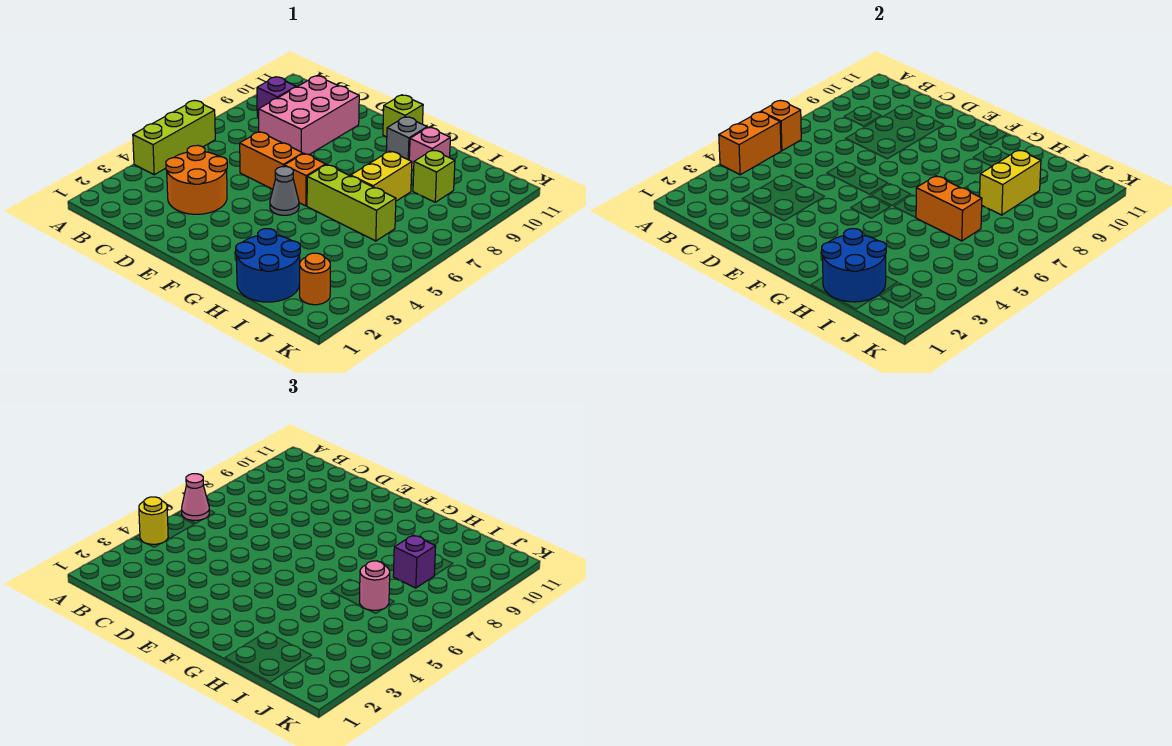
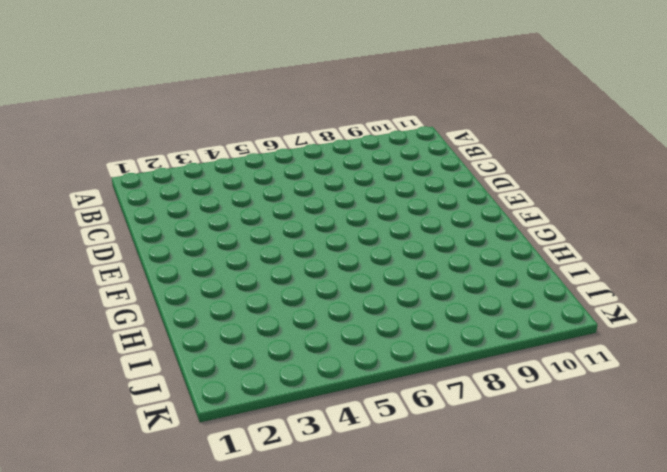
none -> lime brick A4:A6 level 1
none -> purple brick B9 level 1
none -> orange round brick C3:D4 level 1

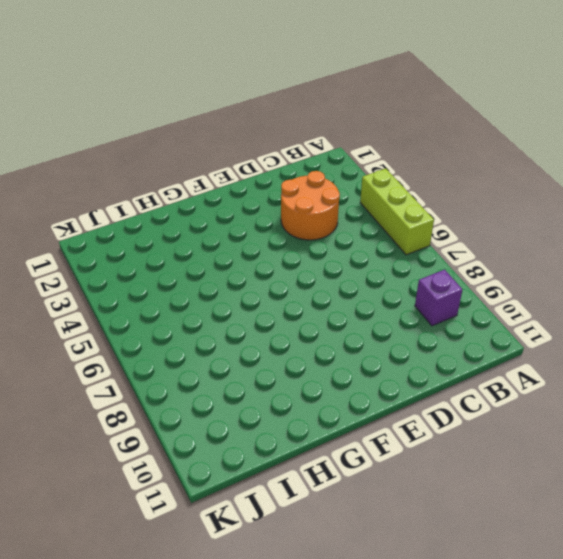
none -> pink brick C8:D10 level 1
none -> orange brick D6:E6 level 1
none -> grey cone F5 level 1

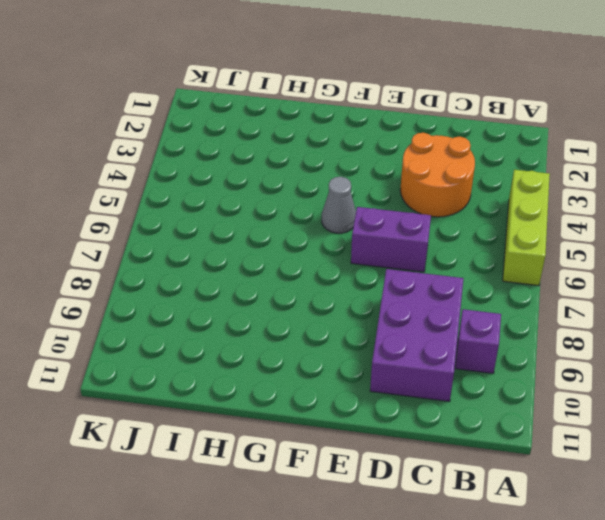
purple brick C8:D10 level 1 -> pink brick C8:D10 level 1
purple brick D6:E6 level 1 -> orange brick D6:E6 level 1
none -> orange brick F6 level 1
none -> lime brick F11 level 1
none -> lime brick G6:I6 level 1

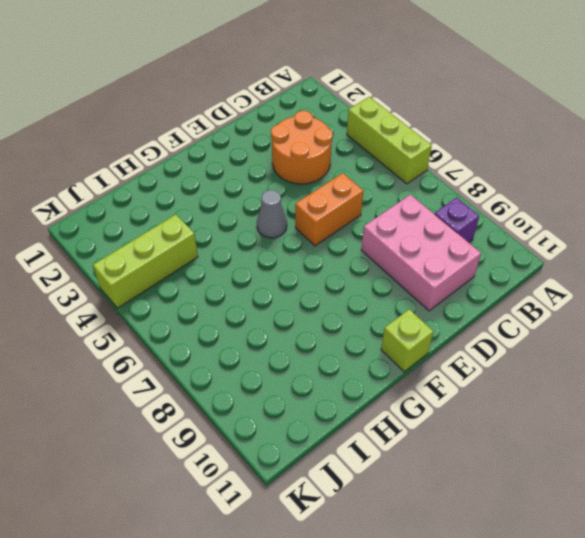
lime brick I4:K4 level 1 -> lime brick G6:I6 level 1
none -> orange brick F6 level 1
none -> grey brick G10 level 1
none -> blue round brick H1:I2 level 1

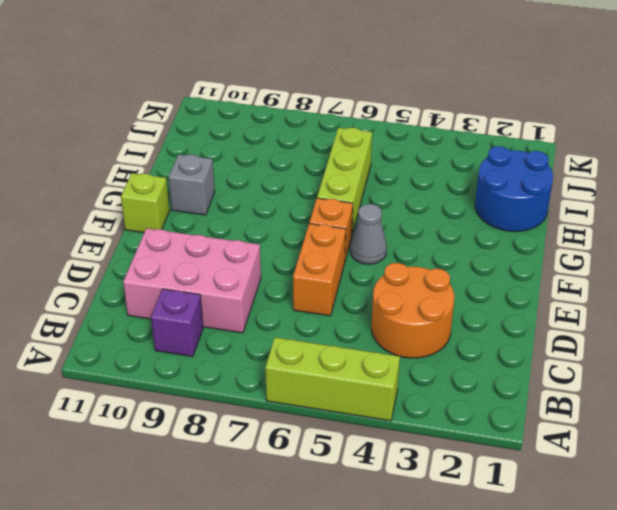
none -> yellow brick H7:H8 level 1
none -> pink brick H10 level 1
none -> lime brick I9 level 1

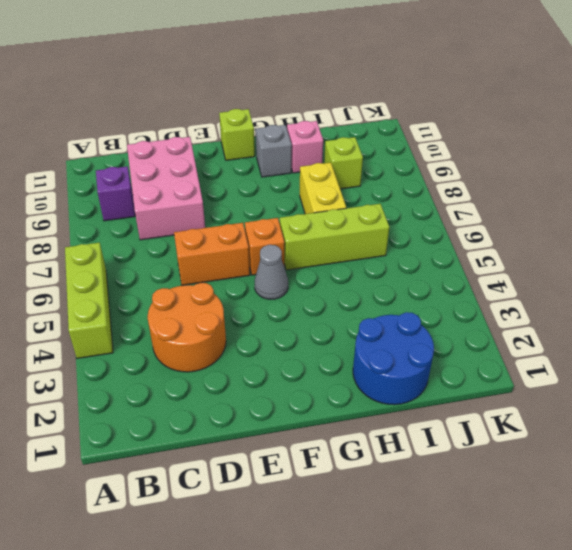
none -> orange round brick J2 level 1
none -> orange brick A4:A5 level 2
none -> orange brick A6 level 2

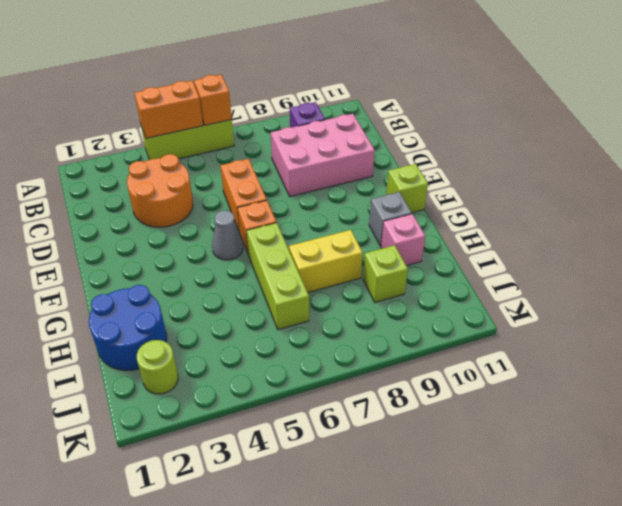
lime round brick J2 level 1 -> orange round brick J2 level 1
none -> blue round brick H1:I2 level 2
none -> orange brick H6:I6 level 2
none -> yellow brick I8:I9 level 2

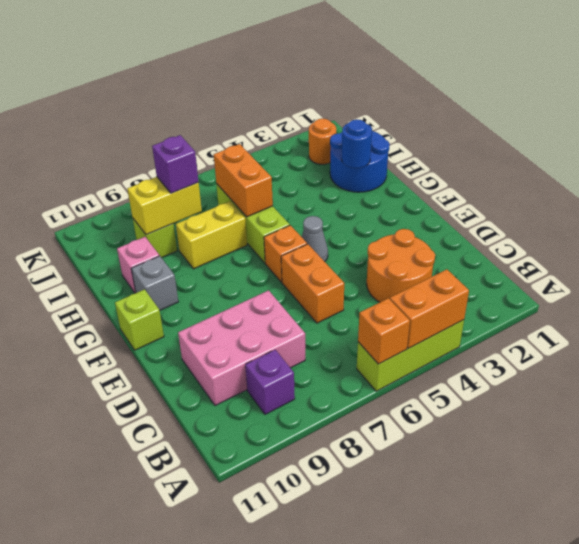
blue round brick H2 level 2 -> blue round brick H1:I2 level 2
none -> yellow round brick A4 level 3
none -> pink cone A6 level 3
none -> pink round brick I6 level 3

